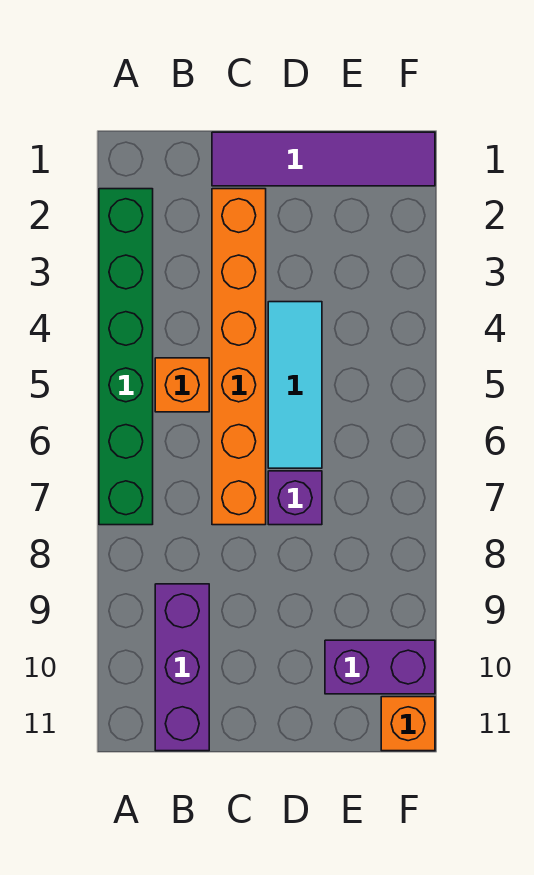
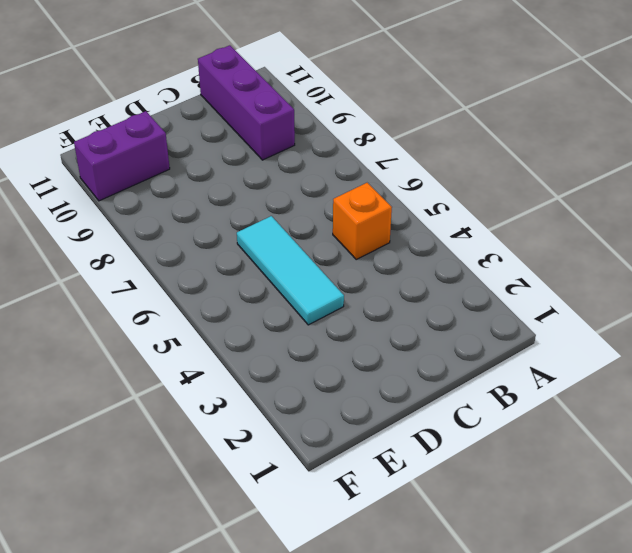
none -> green brick A2:A7 level 1
none -> purple tile C1:F1 level 1

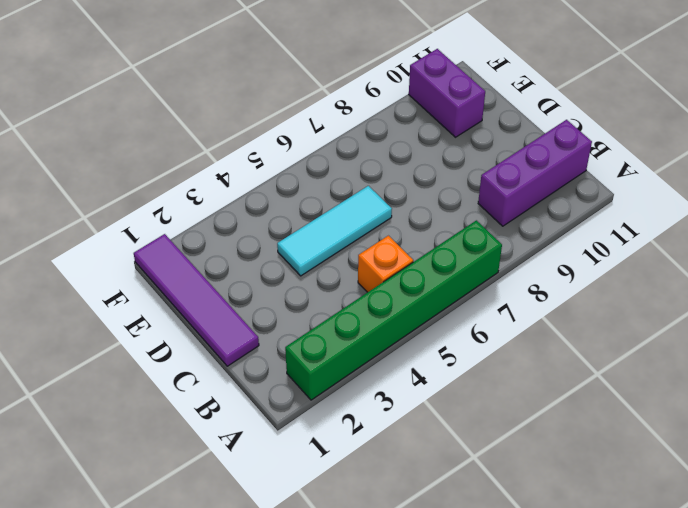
none -> orange brick C2:C7 level 1
none -> purple brick D7 level 1

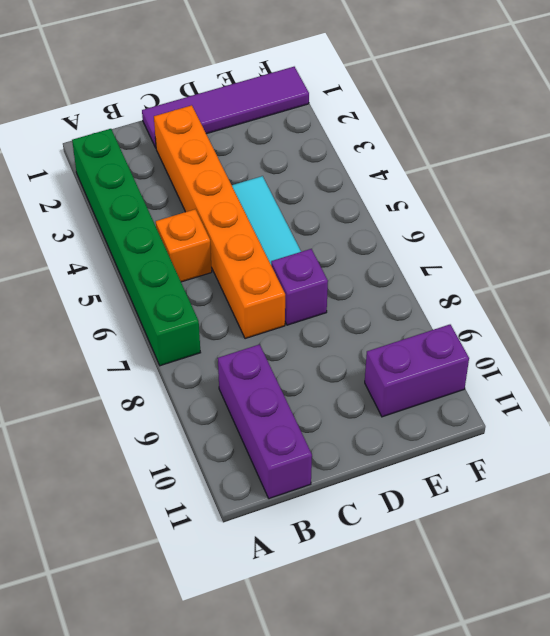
none -> orange brick F11 level 1

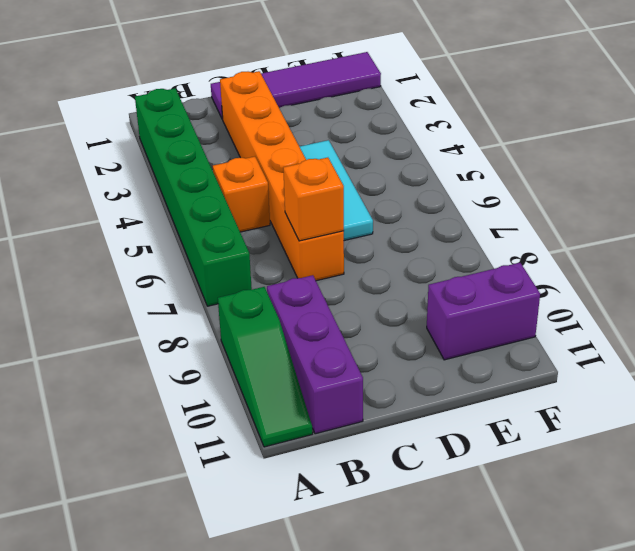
green slope A9:A11 level 1 top 9 -> none
orange brick C7 level 2 -> orange brick F11 level 1
none -> purple brick D7 level 1

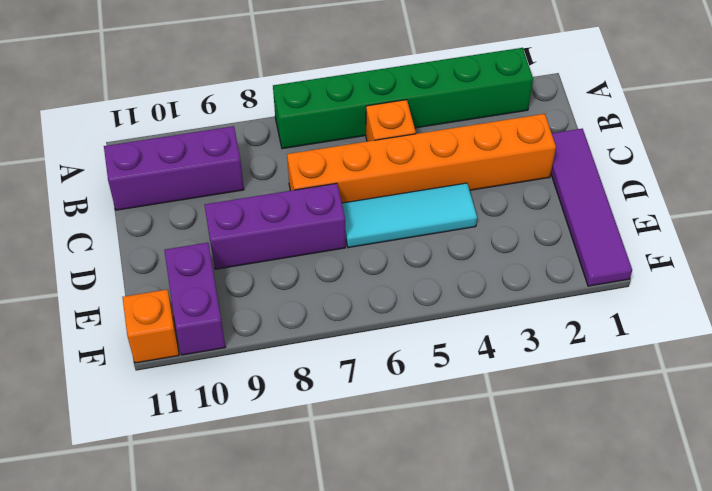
purple brick D7:D9 level 1 -> purple brick D7 level 1

